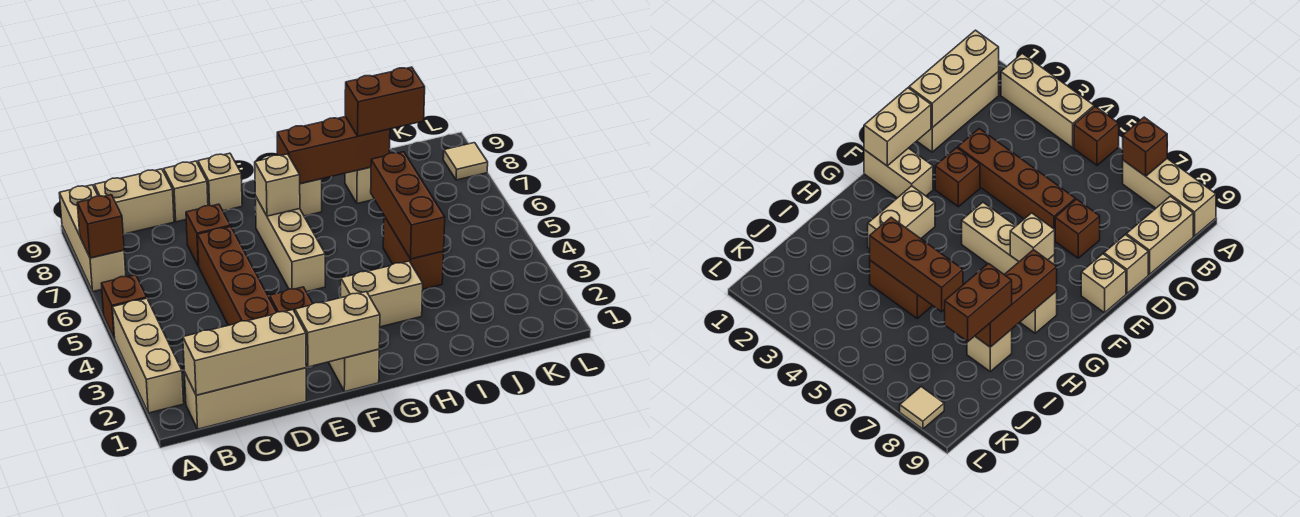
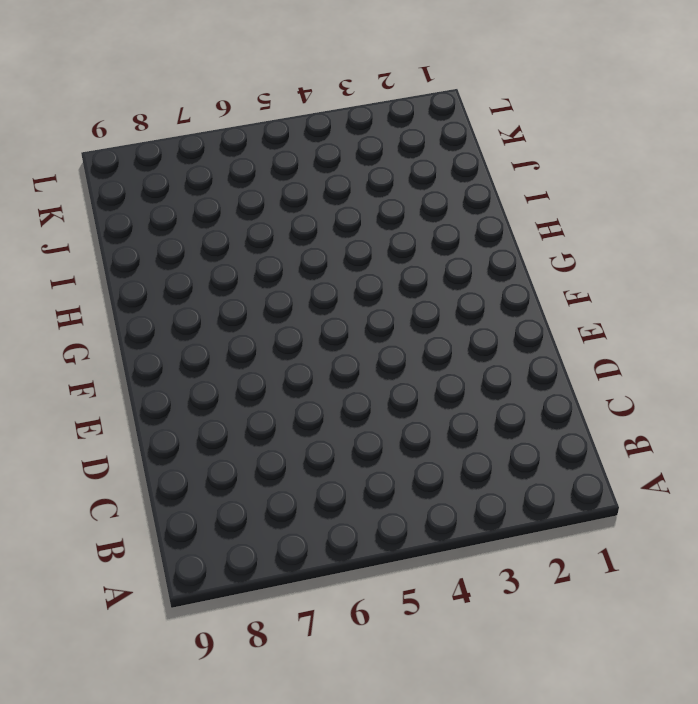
none -> tan brick A2:A4 level 1
none -> brown brick A5 level 1
none -> tan brick A7:A9 level 1

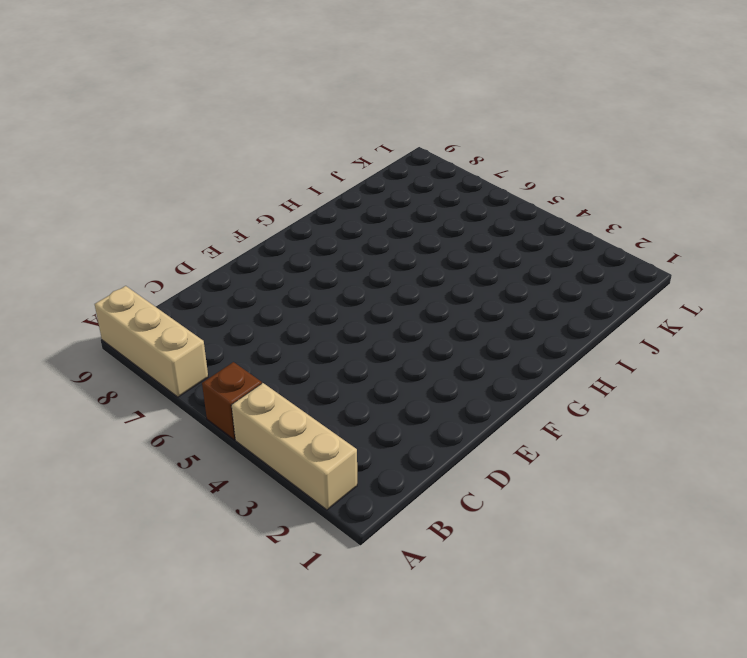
none -> tan brick B1:D1 level 1
none -> tan brick B9:C9 level 1
none -> brown brick D3:D6 level 1

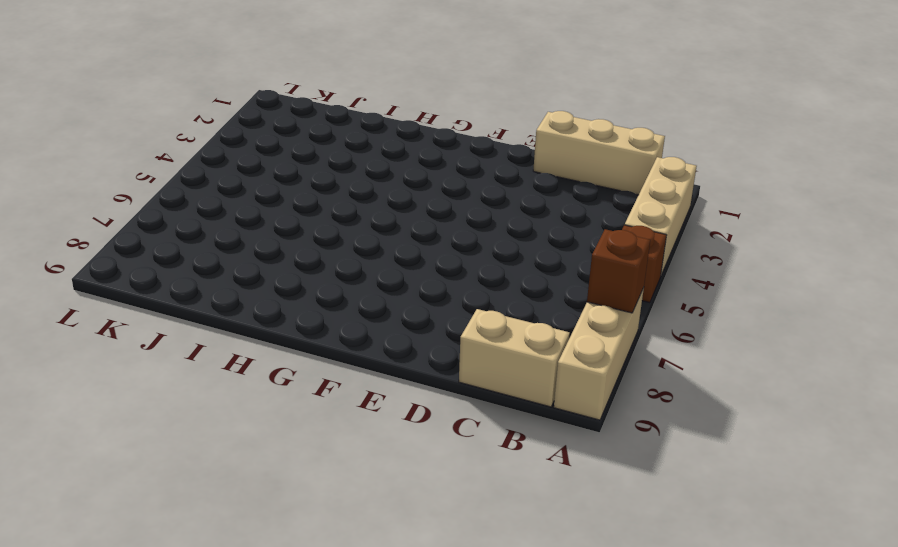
none -> brown brick D3:D6 level 1
none -> brown brick D7 level 1
none -> tan brick D9 level 1

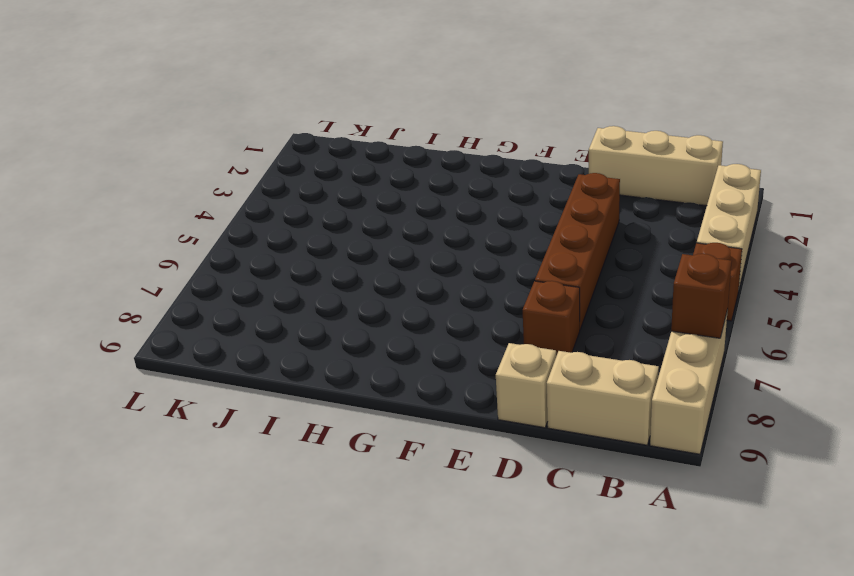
none -> brown brick E3 level 1
none -> tan brick E9 level 1
none -> tan brick F1:F2 level 1

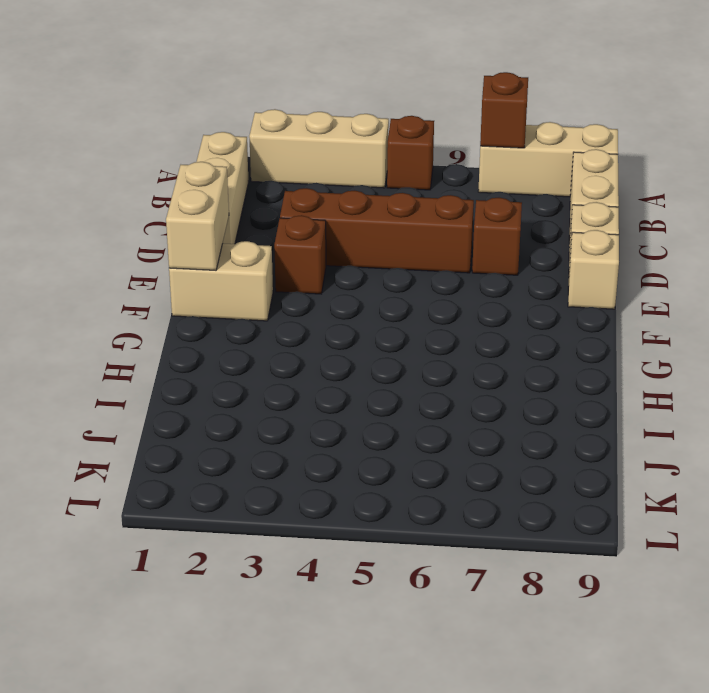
none -> tan brick F5:F7 level 1
none -> tan brick G3:H3 level 1
none -> tan brick G8 level 1

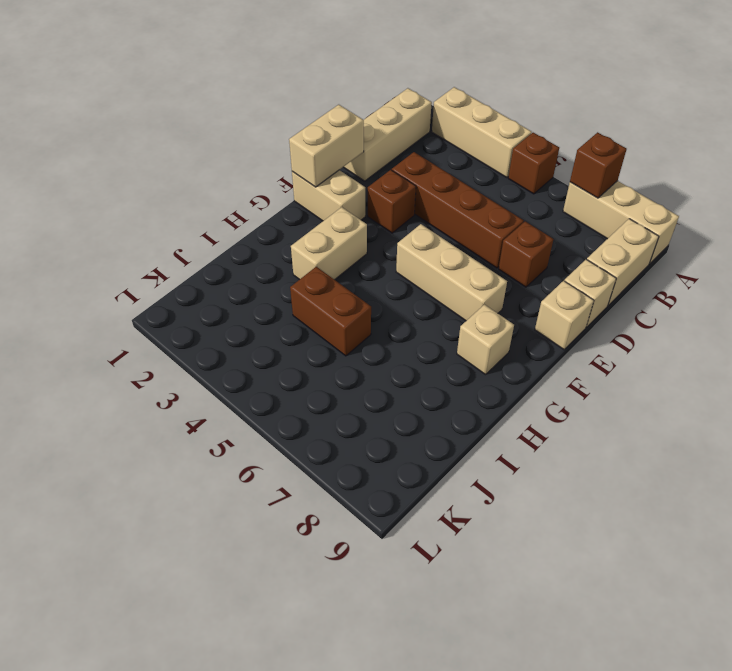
none -> tan brick I8 level 1
none -> tan tile L8 level 1
none -> tan brick B1:D1 level 2

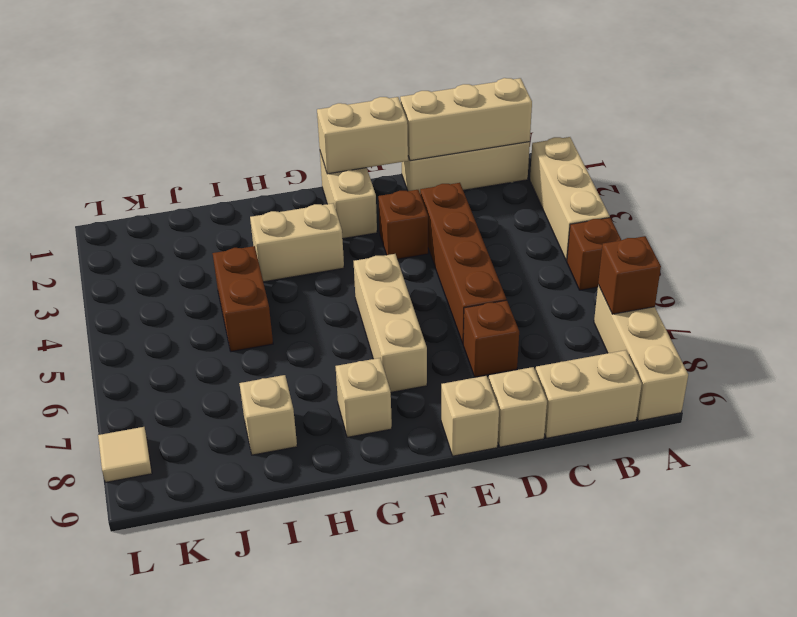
none -> tan brick F7 level 2
none -> brown brick G8:I8 level 2
none -> brown brick I4:I6 level 2

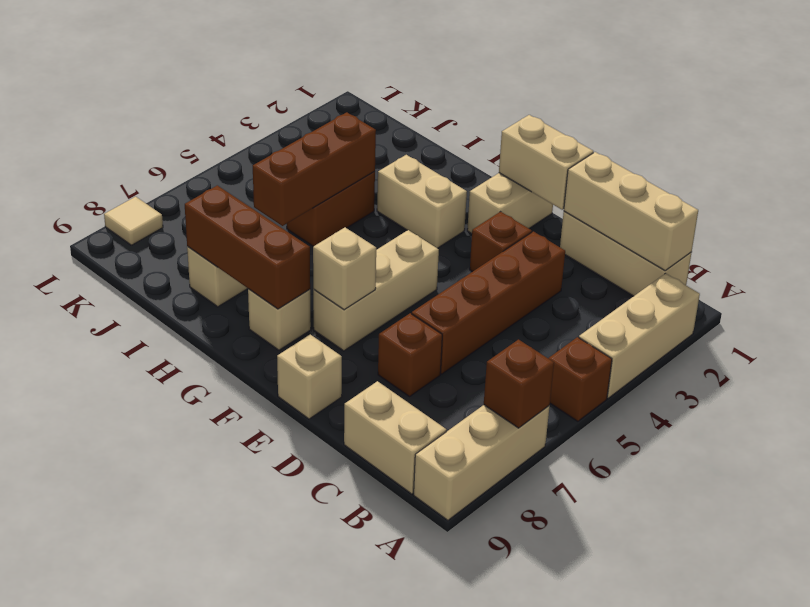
none -> tan brick D9 level 1
none -> brown brick I8:J8 level 3

